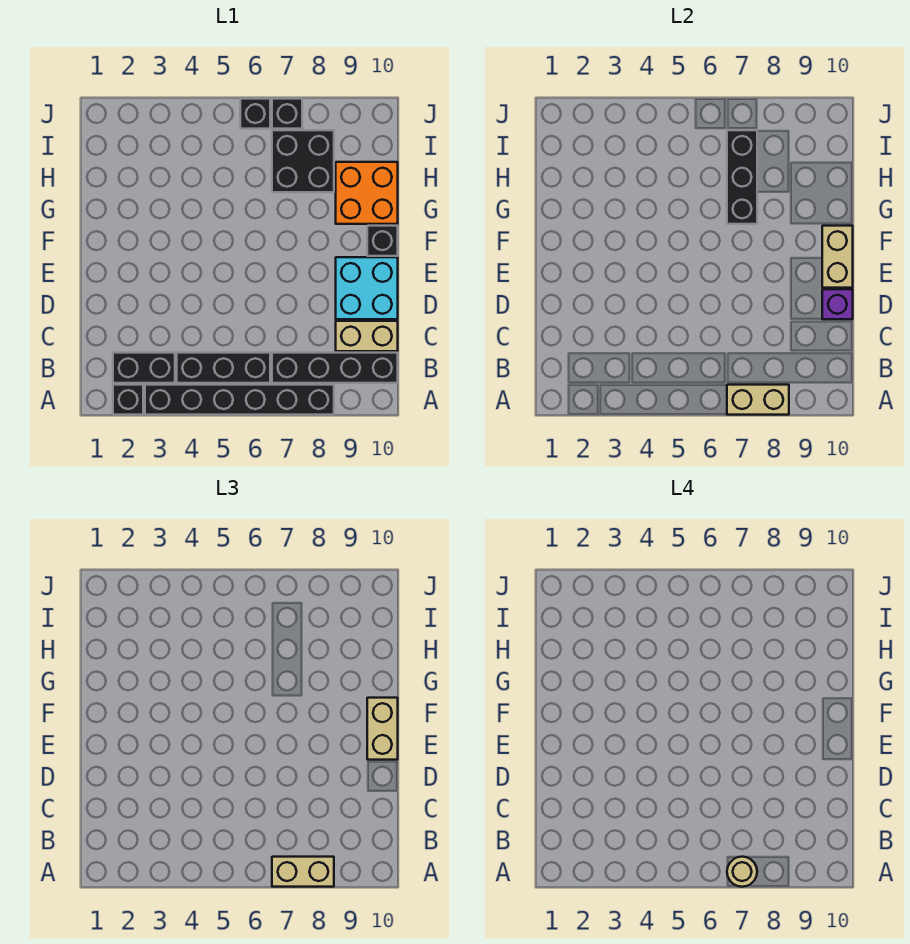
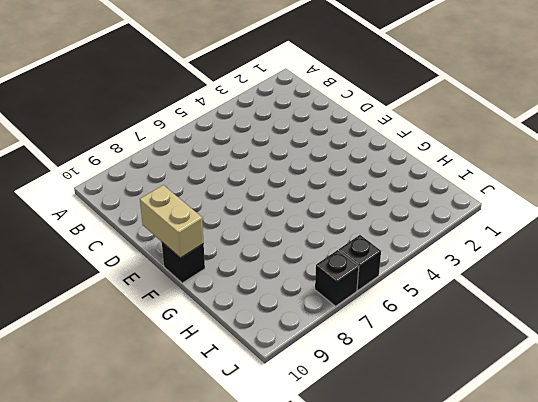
none -> black brick A2 level 1
none -> black brick A3:A8 level 1
none -> black brick B2:B3 level 1

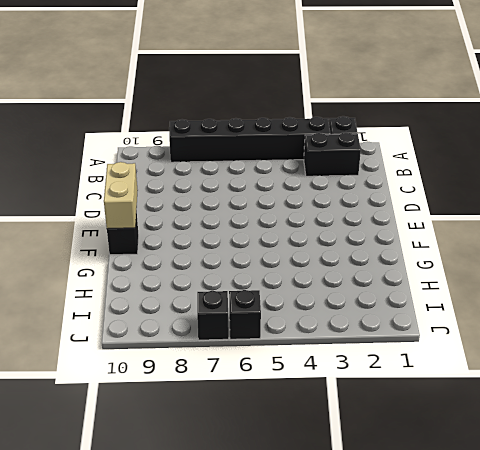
none -> black brick B4:B6 level 1
none -> black brick B7:B10 level 1
none -> tan brick C9:C10 level 1

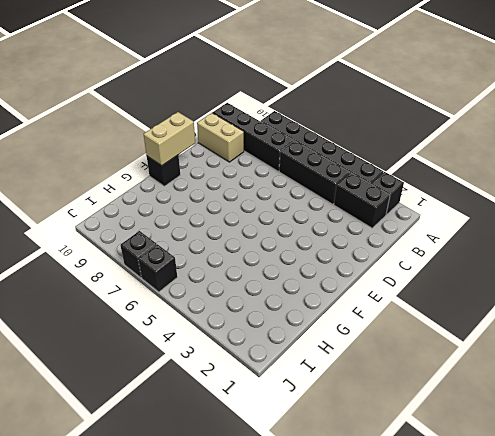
none -> cyan brick D9:E10 level 1
none -> orange brick G9:H10 level 1
none -> black brick H7:I8 level 1

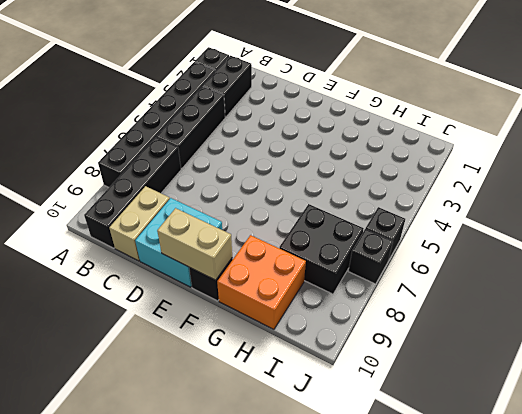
none -> tan brick A7:A8 level 2
none -> purple brick D10 level 2
none -> black brick G7:I7 level 2

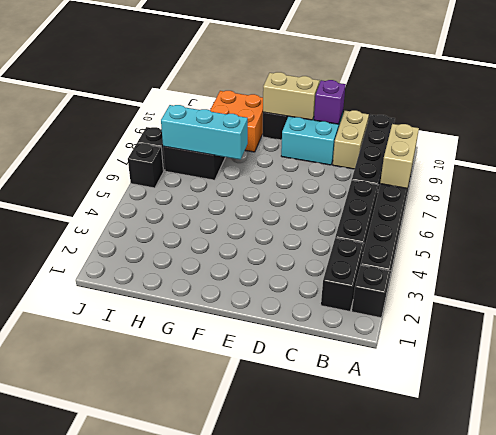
cyan brick G7:I7 level 2 -> black brick G7:I7 level 2
none -> tan brick A7:A8 level 3
none -> tan brick E10:F10 level 3
none -> tan round brick A7 level 4

